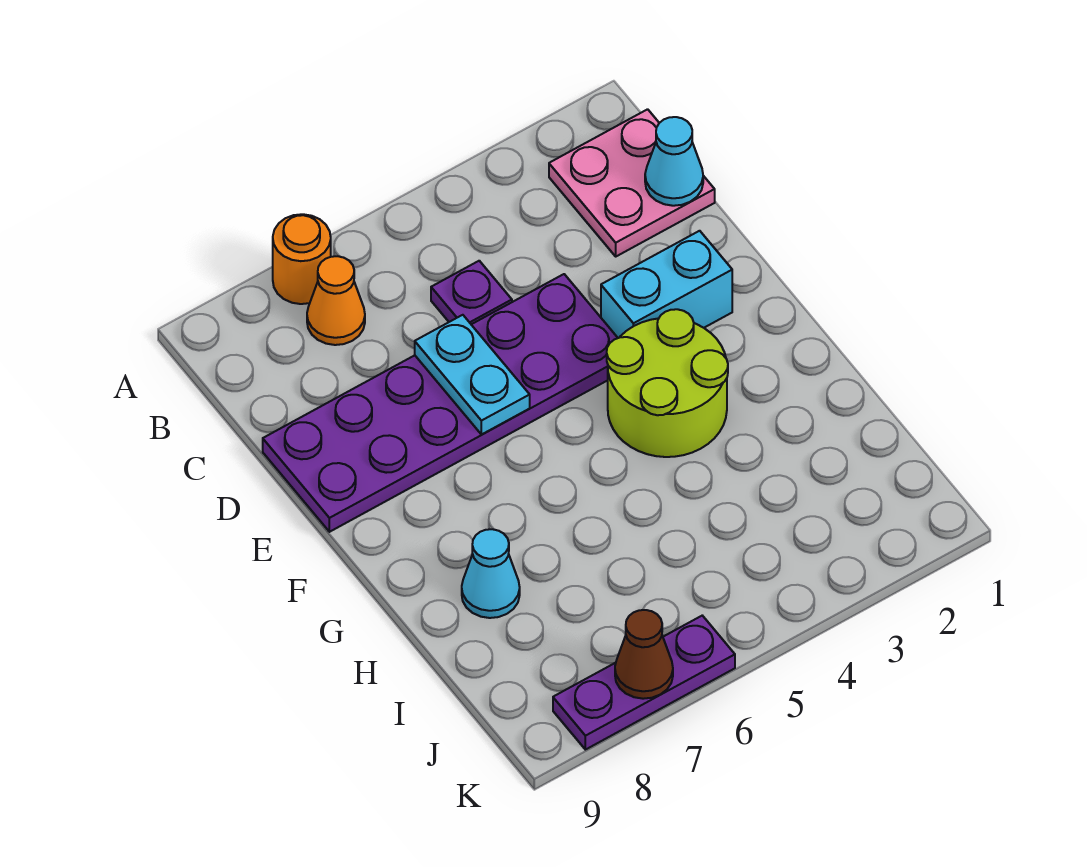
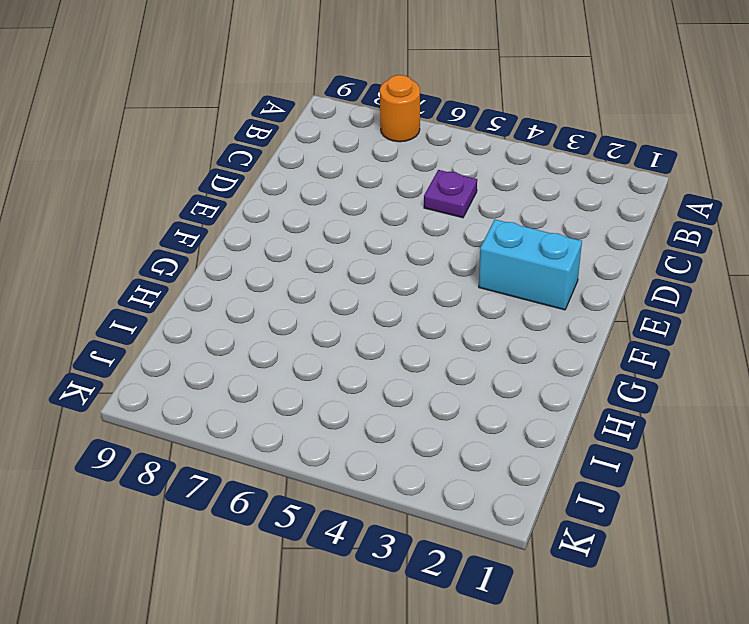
none -> pink plate B1:C2 level 1
none -> orange cone B7 level 1
none -> purple plate D4:E9 level 1

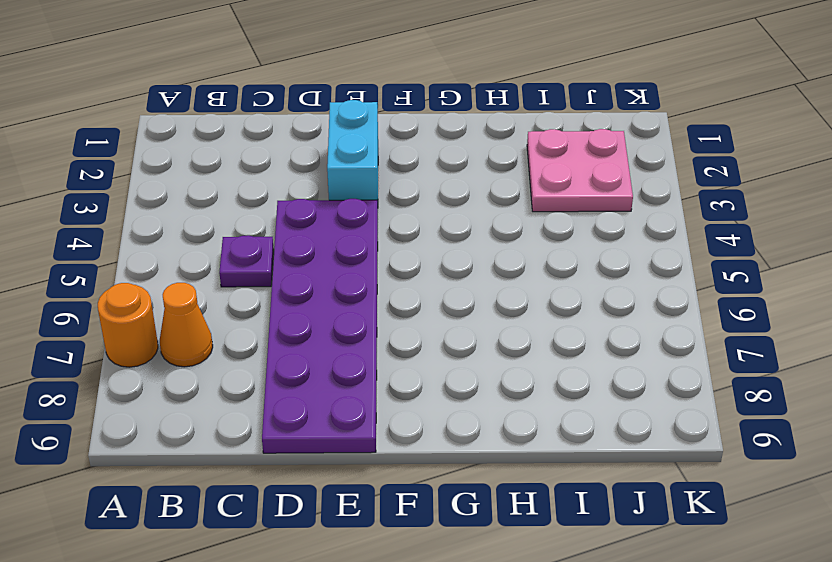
pink plate I2:J3 level 1 -> pink plate B1:C2 level 1
none -> lime round brick F3:G4 level 1
none -> cyan cone H8 level 1
none -> purple plate K6:K8 level 1

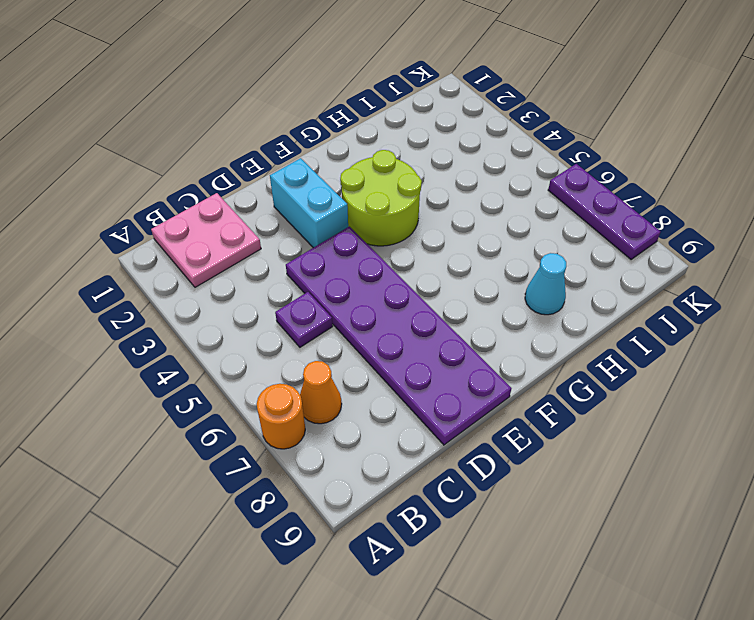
none -> cyan cone C1 level 2
none -> cyan plate D6:E6 level 2
none -> brown cone K7 level 2

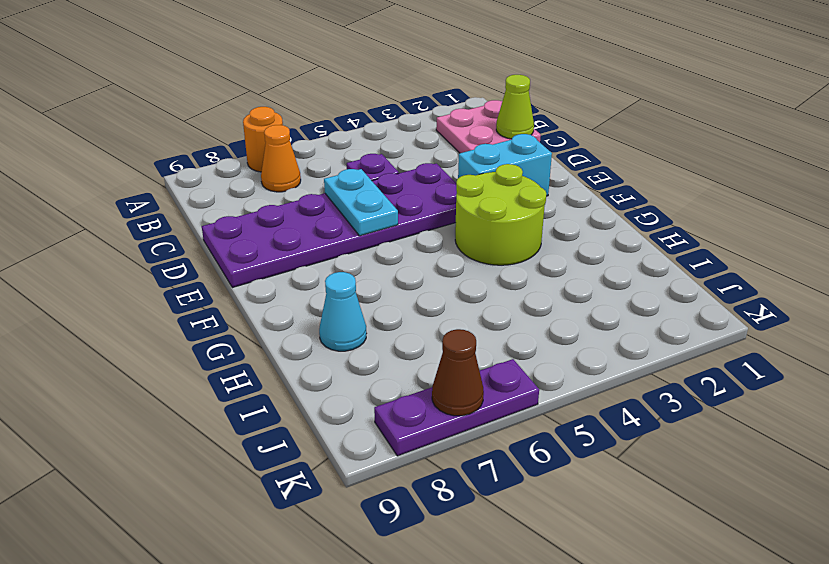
lime cone C1 level 2 -> cyan cone C1 level 2

